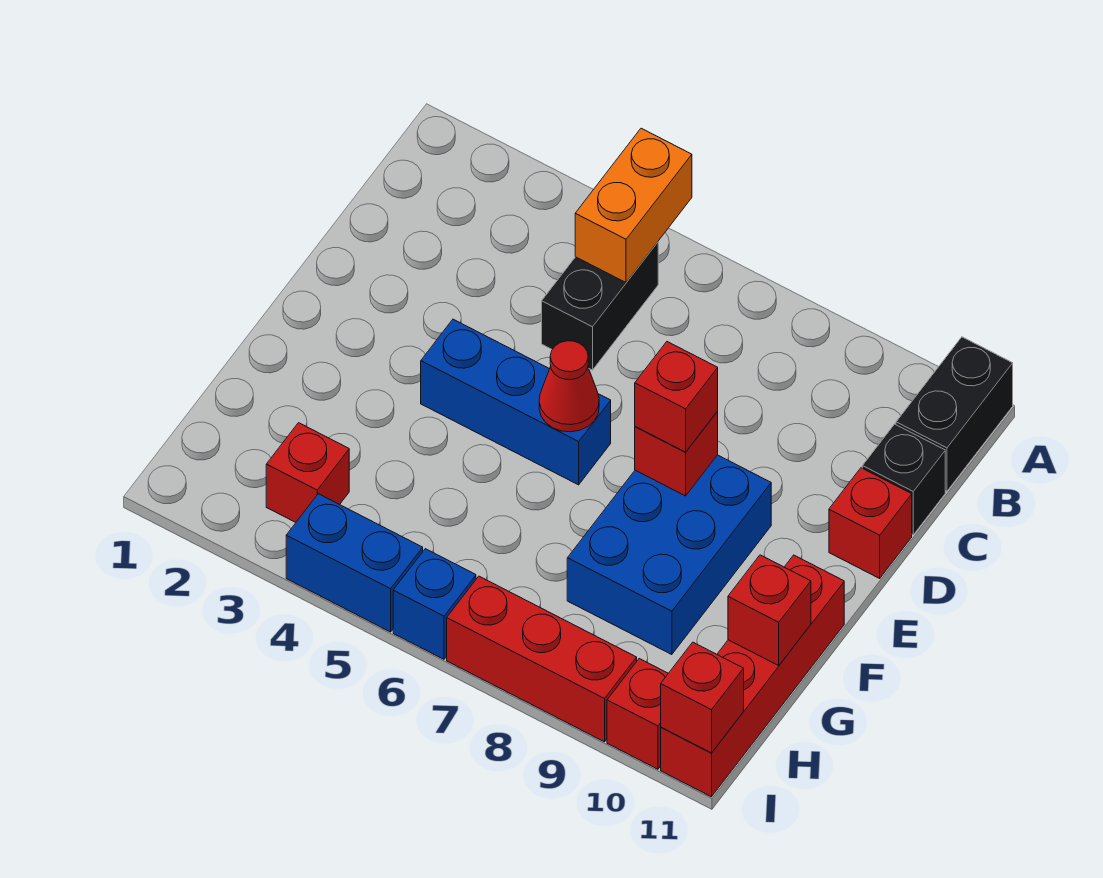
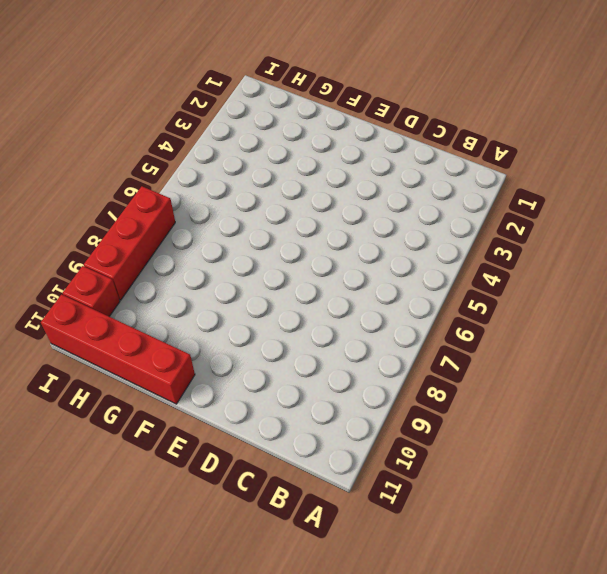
none -> black brick A11:B11 level 1
none -> black brick B5:C5 level 1
none -> black brick C11 level 1

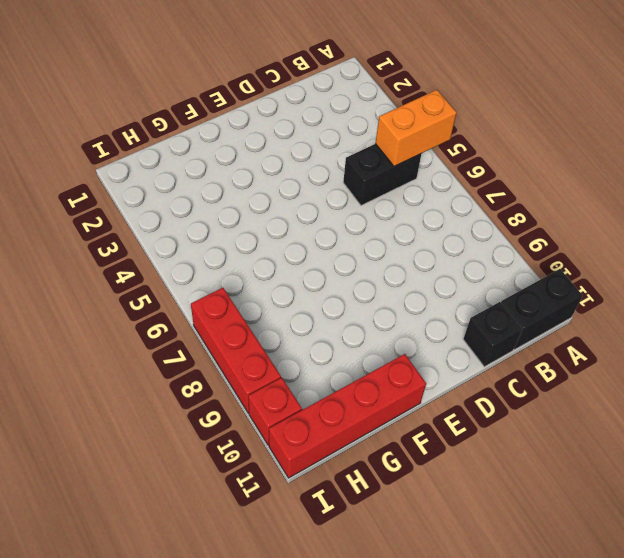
none -> red brick D11 level 1
none -> blue brick E4:E6 level 1
none -> blue brick E8:G9 level 1

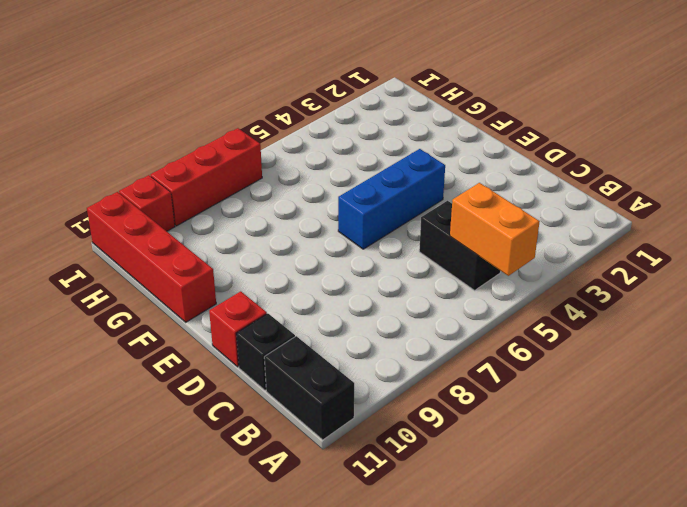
none -> blue brick E8:G9 level 1
none -> red brick H3 level 1
none -> blue brick I4:I5 level 1

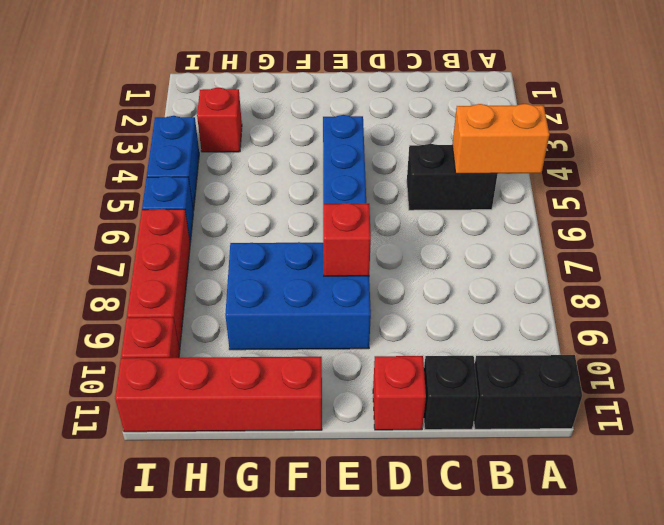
none -> red cone E6 level 2
none -> red brick G11 level 2
none -> red brick I11 level 2

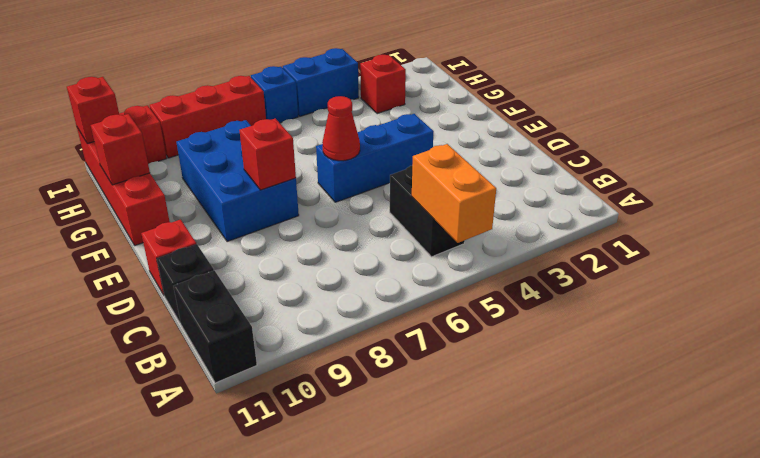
none -> red brick E8 level 3

